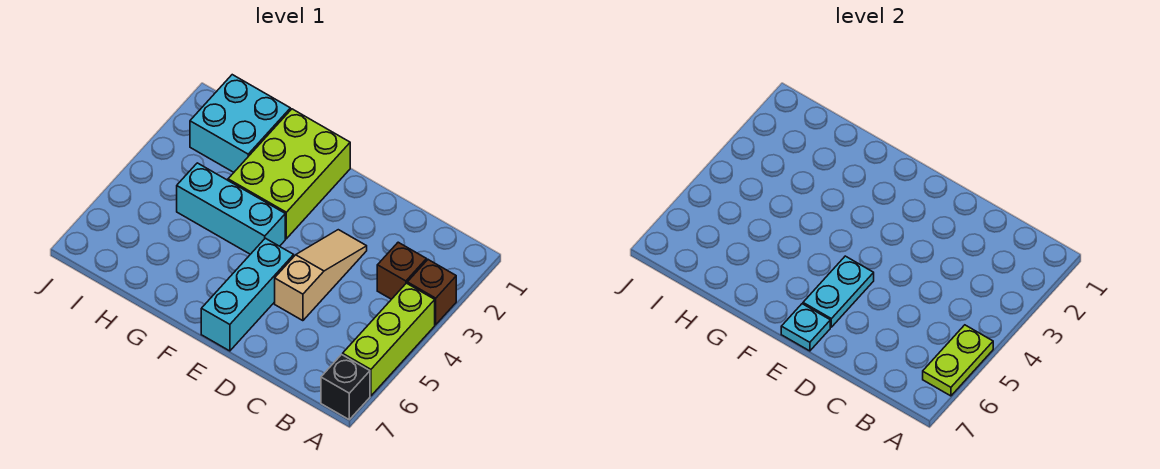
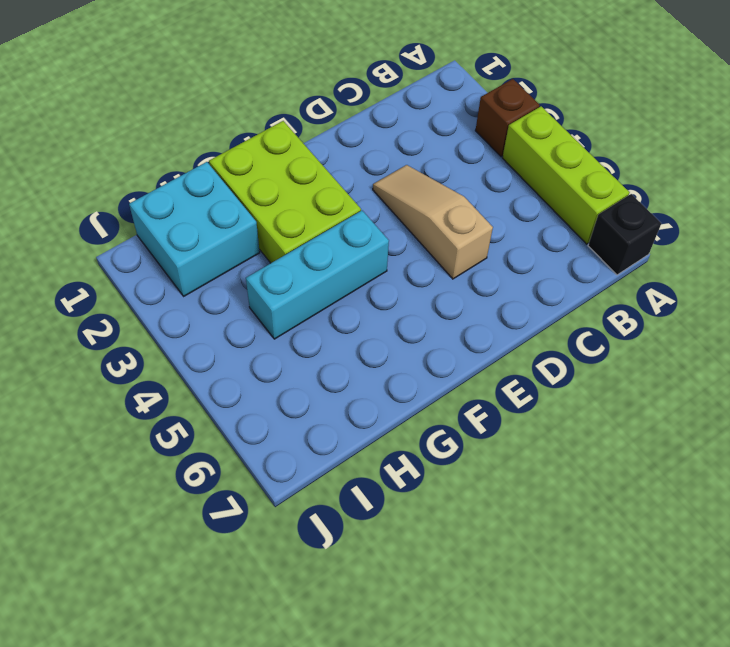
none -> brown brick B3 level 1
none -> cyan brick E5:E7 level 1
none -> lime plate A5:A6 level 2

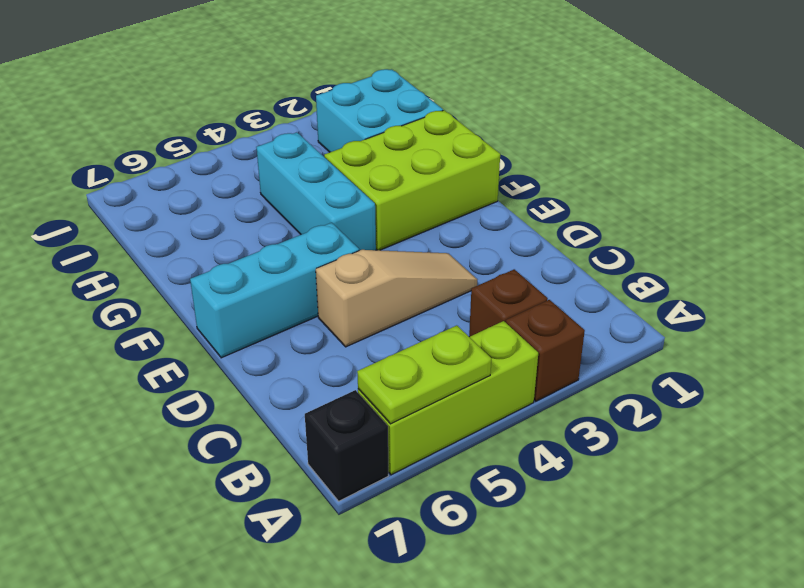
none -> cyan plate E5:E6 level 2
none -> cyan plate E7 level 2

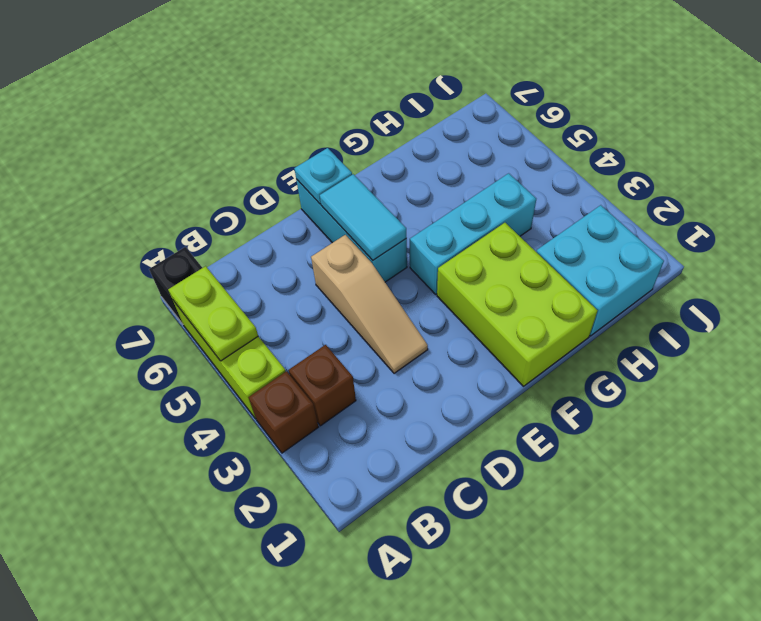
cyan tile E5:E6 level 2 -> cyan plate E5:E6 level 2

